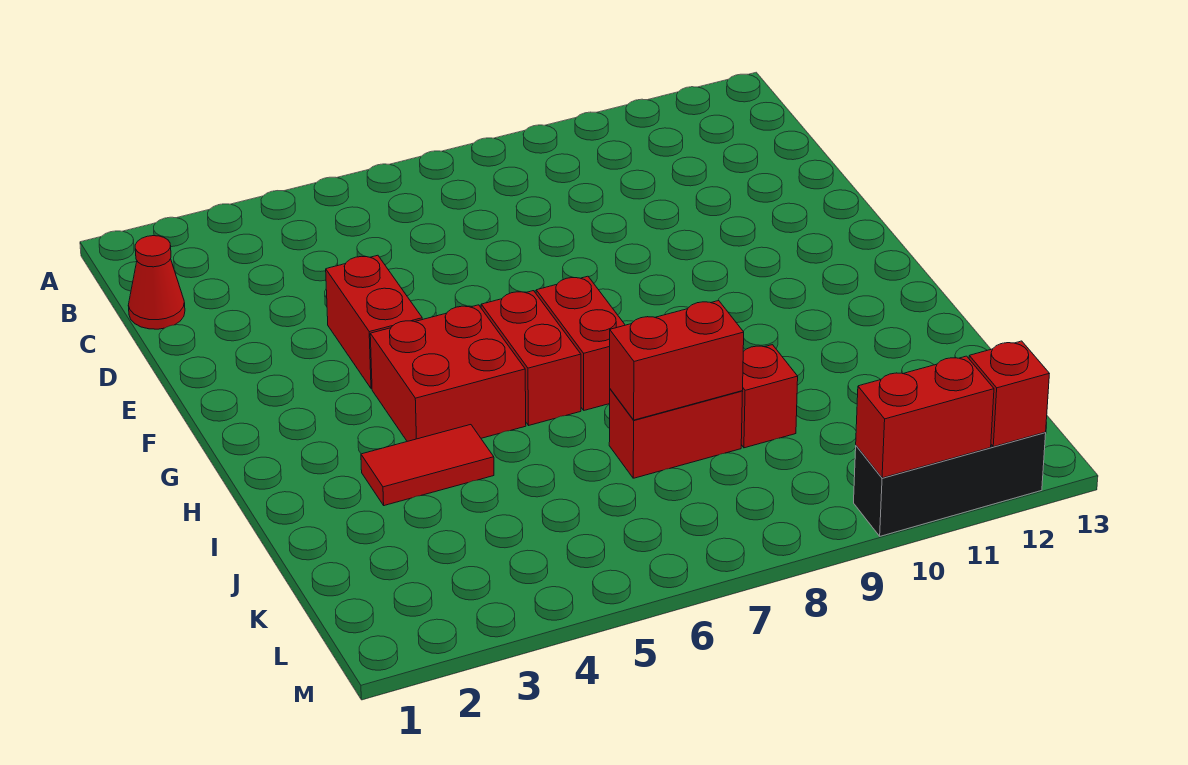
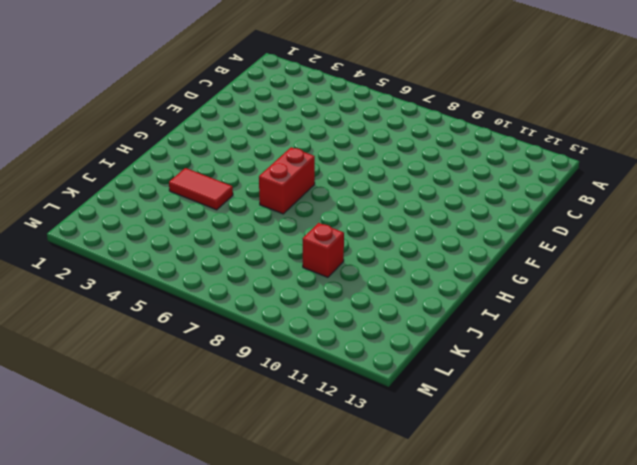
none -> red cone C1 level 1
none -> red brick E4:F4 level 1
none -> red brick G4:H5 level 1

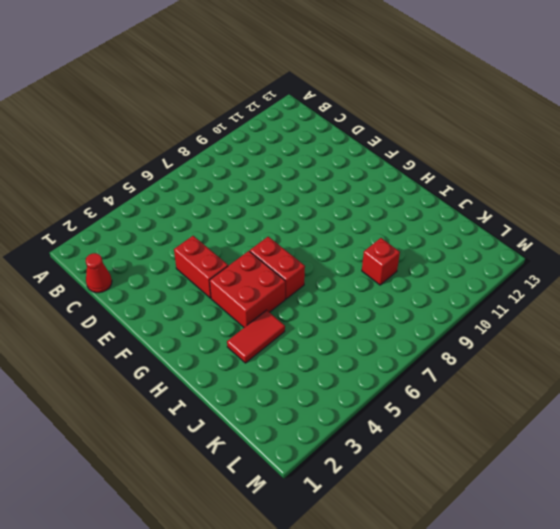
none -> red brick G7:H7 level 1
none -> red brick J7:J8 level 1
none -> black brick M10:M12 level 1

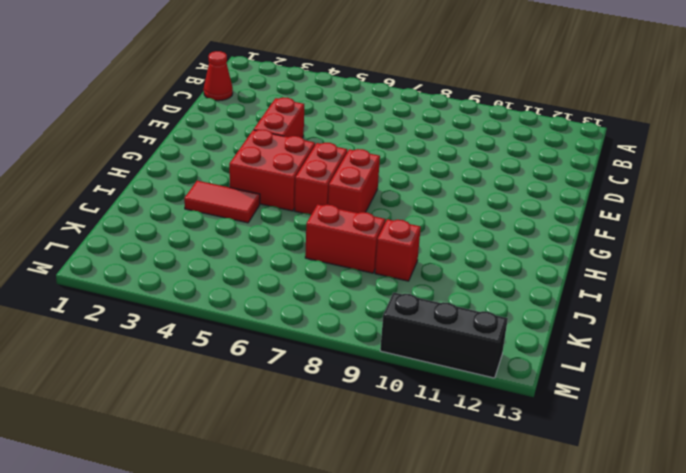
none -> red brick J7:J8 level 2
none -> red brick M10:M11 level 2
none -> red brick M12 level 2

